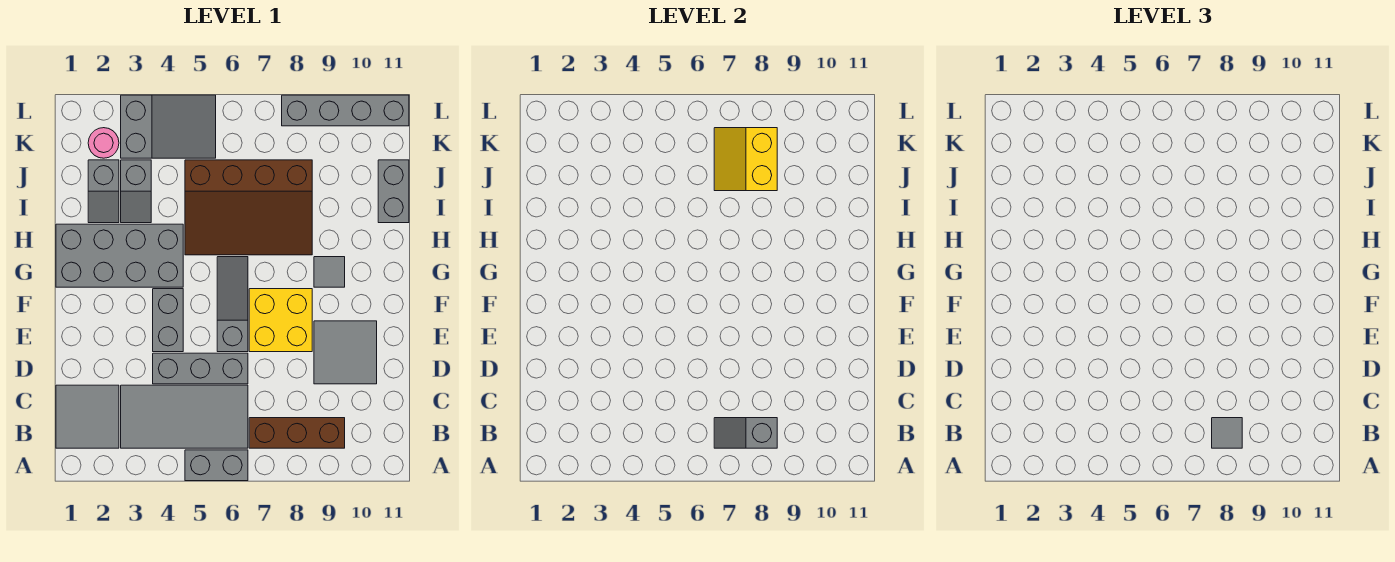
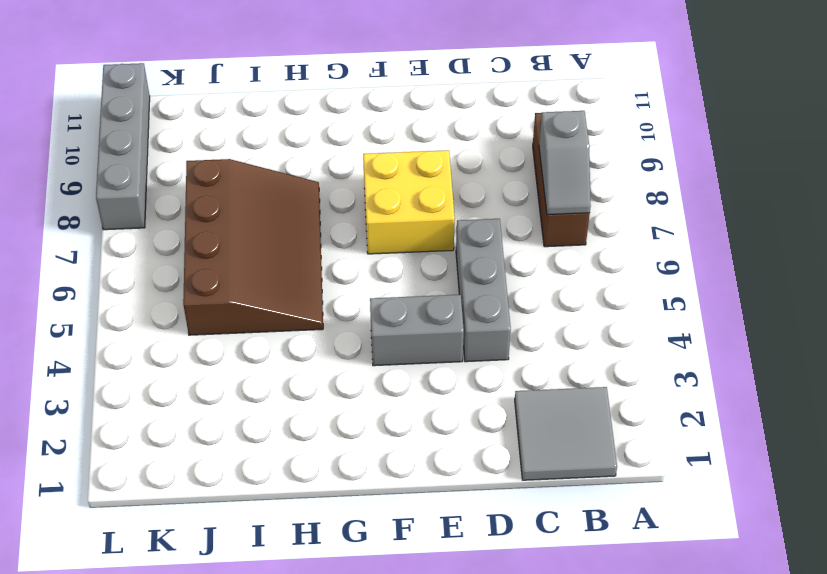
none -> grey brick A5:A6 level 1
none -> grey tile B3:C6 level 1
none -> grey tile D9:E10 level 1

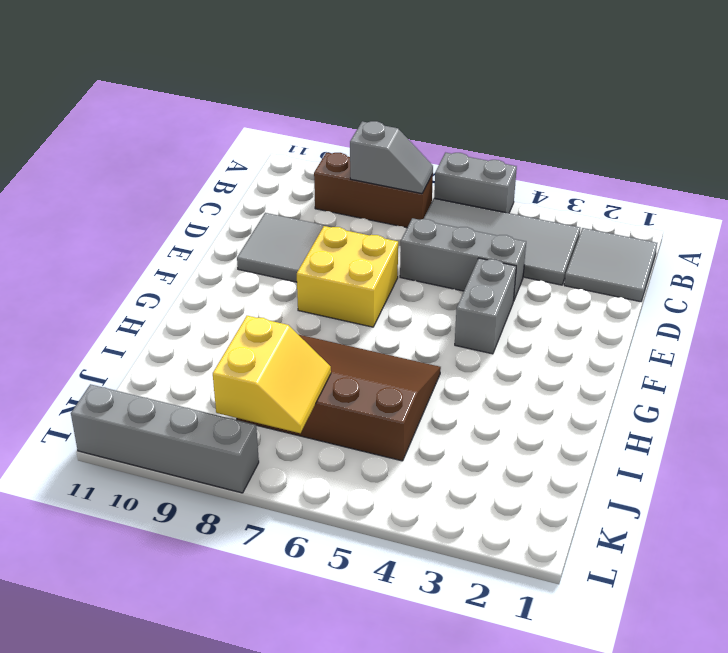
none -> grey slope E6:G6 level 1 top E
none -> grey brick G1:H4 level 1
none -> grey tile G9 level 1

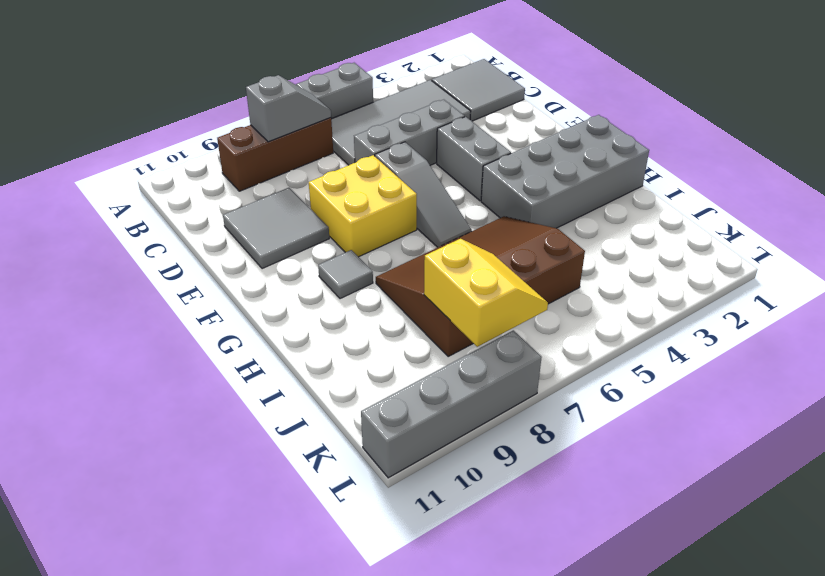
none -> grey slope I2:J2 level 1 top J
none -> grey slope I3:J3 level 1 top J
none -> grey brick I11:J11 level 1

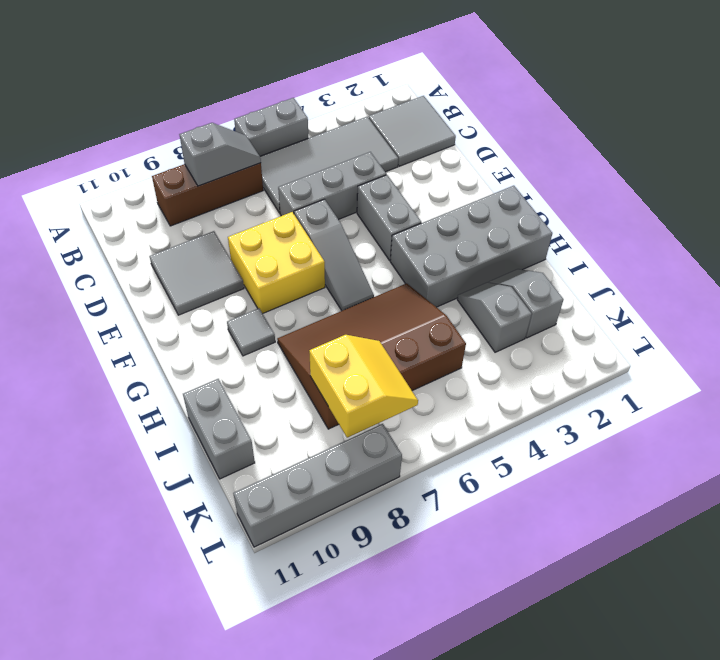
none -> pink round brick K2 level 1
none -> grey slope K3:L5 level 1 top 3
none -> grey tile B8 level 3

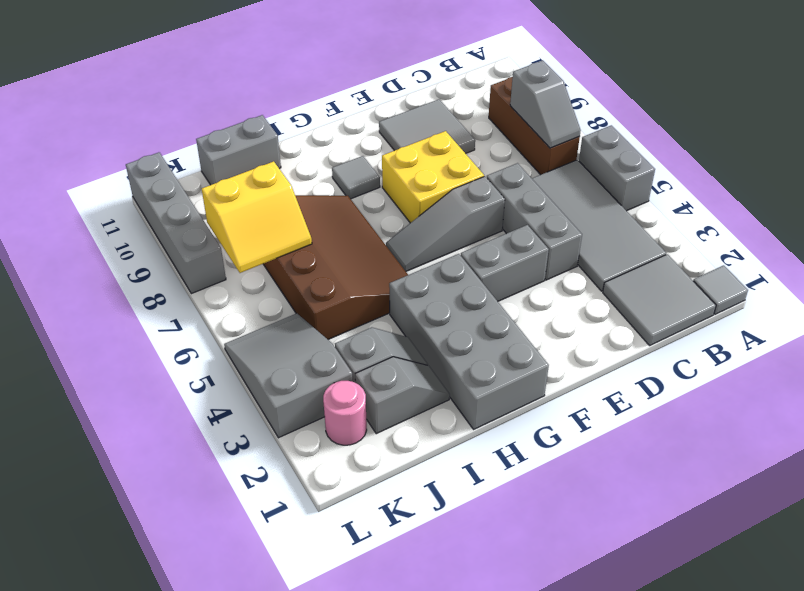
grey tile A1 level 1 -> grey tile B8 level 3

